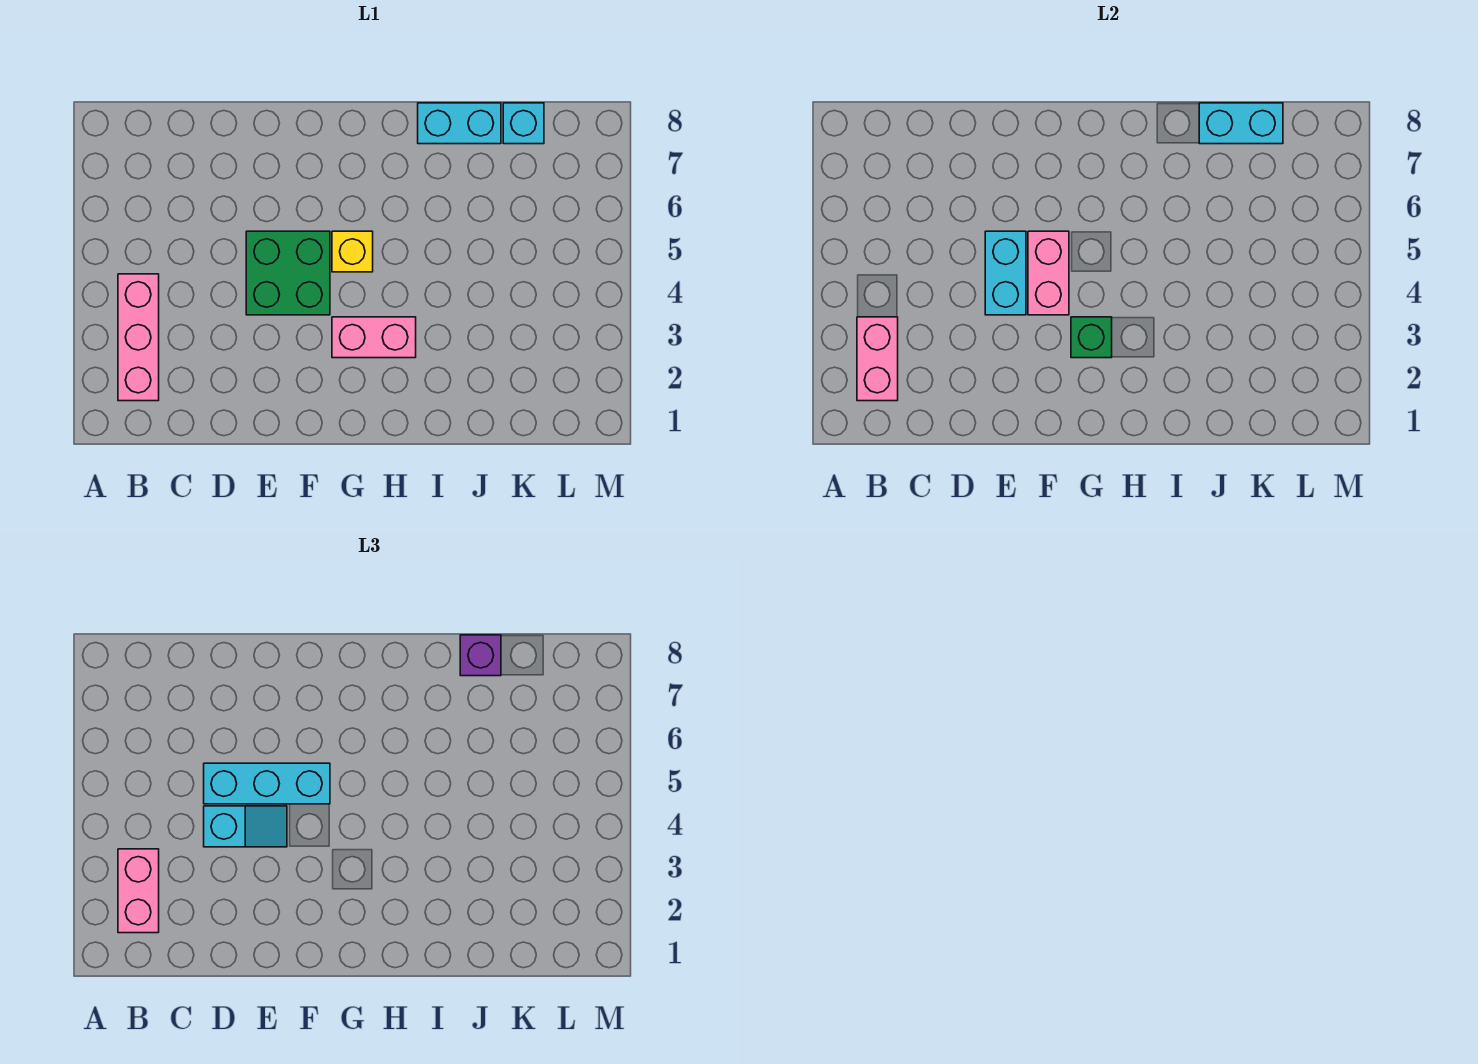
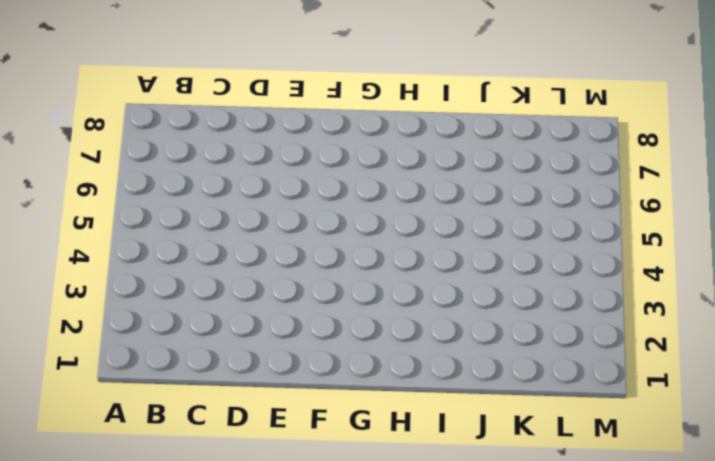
none -> pink brick B2:B4 level 1
none -> green brick E4:F5 level 1
none -> pink brick G3:H3 level 1

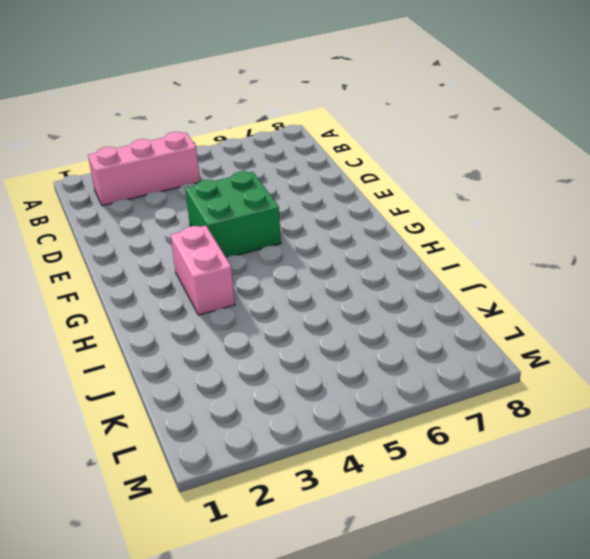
none -> yellow brick G5 level 1
none -> cyan brick I8:J8 level 1
none -> cyan brick K8 level 1

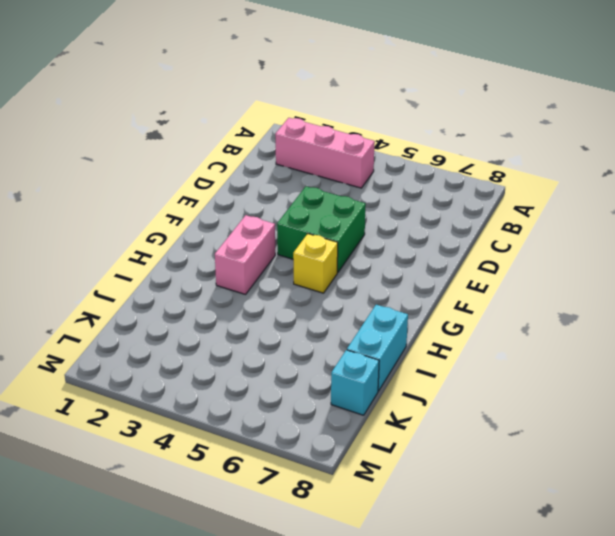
none -> pink brick B2:B3 level 2
none -> cyan brick E4:E5 level 2
none -> pink brick F4:F5 level 2

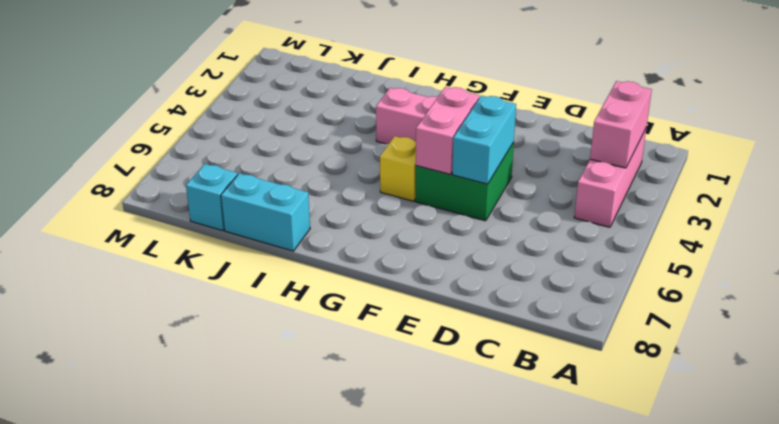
none -> green brick G3 level 2
none -> cyan brick J8:K8 level 2
none -> pink brick B2:B3 level 3

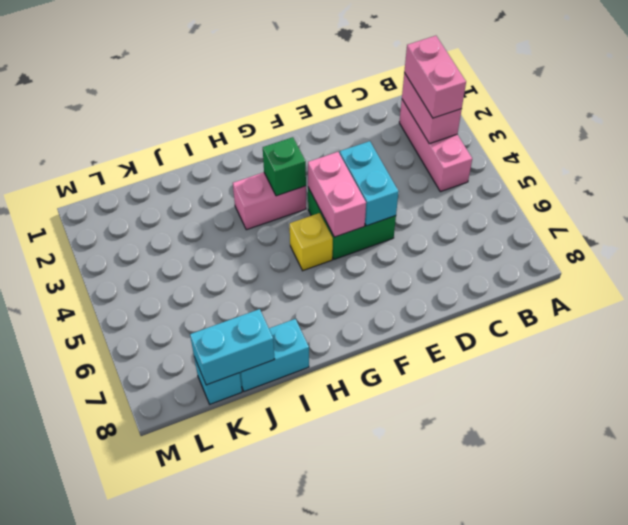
none -> cyan slope D4:E4 level 3 top D
none -> cyan brick D5:F5 level 3
none -> purple brick J8 level 3

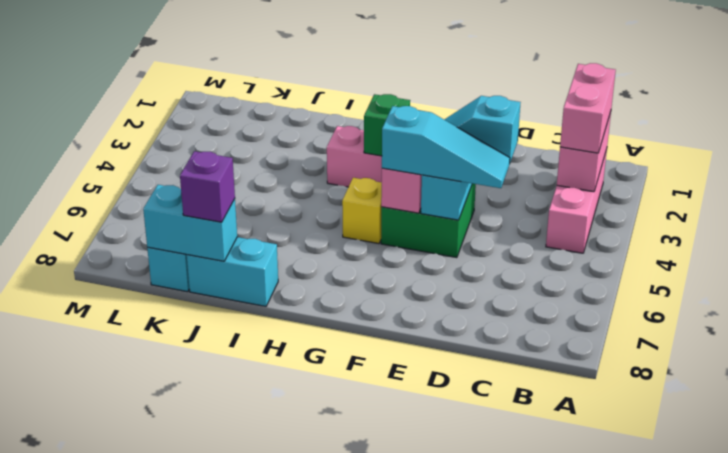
cyan slope D5:F5 level 3 top F -> cyan brick D5:F5 level 3

